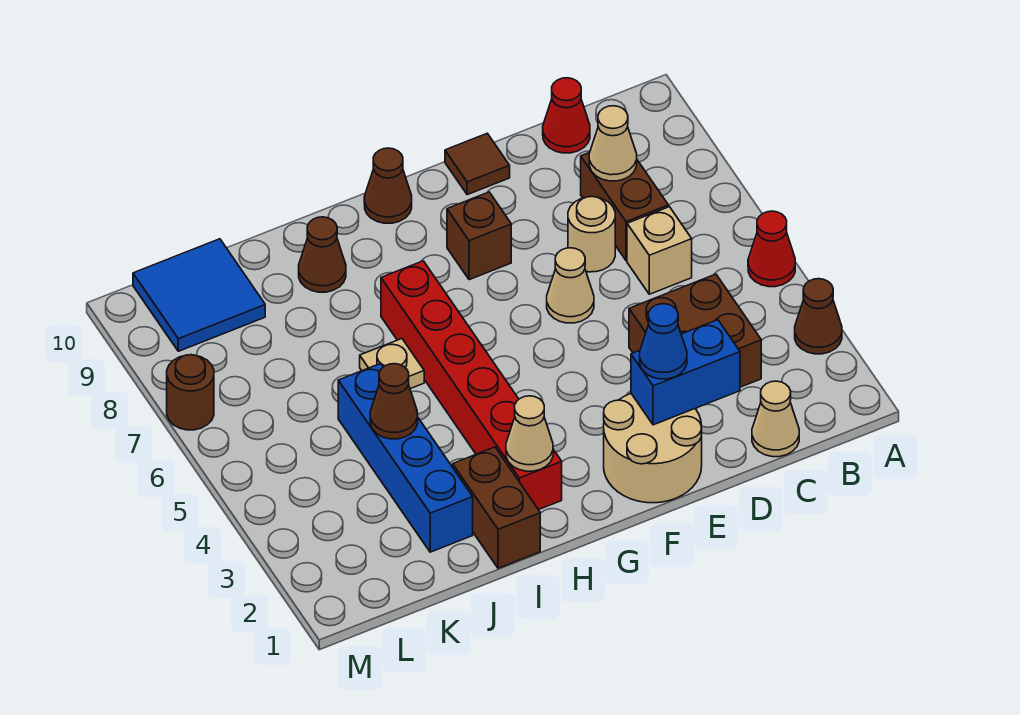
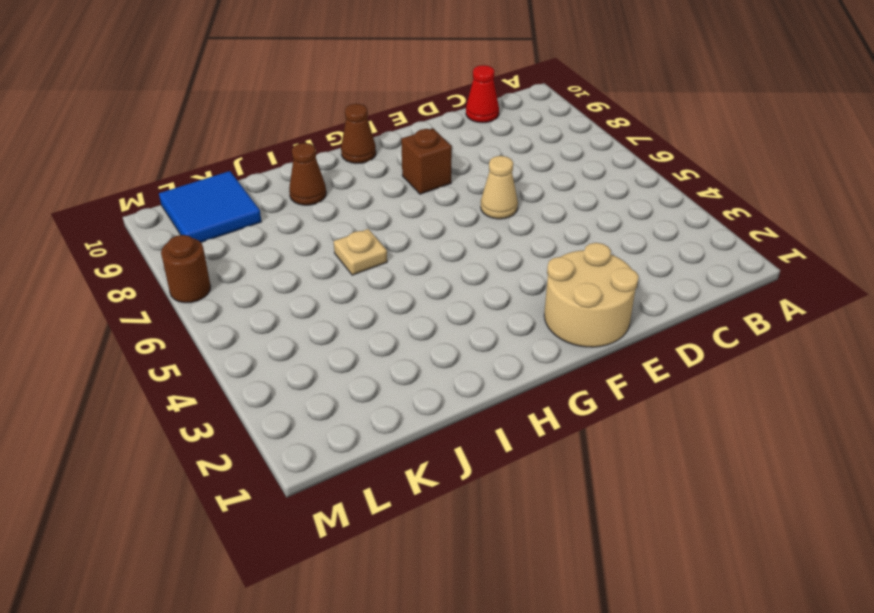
none -> brown cone A3 level 1
none -> red cone A5 level 1
none -> tan cone C1 level 1

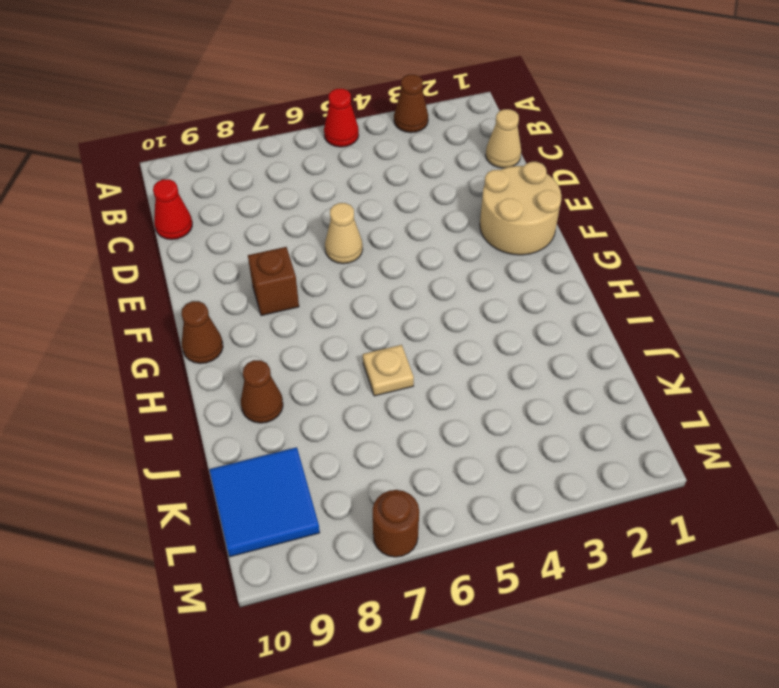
none -> brown brick C3:D4 level 1
none -> tan brick C6 level 1
none -> brown brick C7:C8 level 1

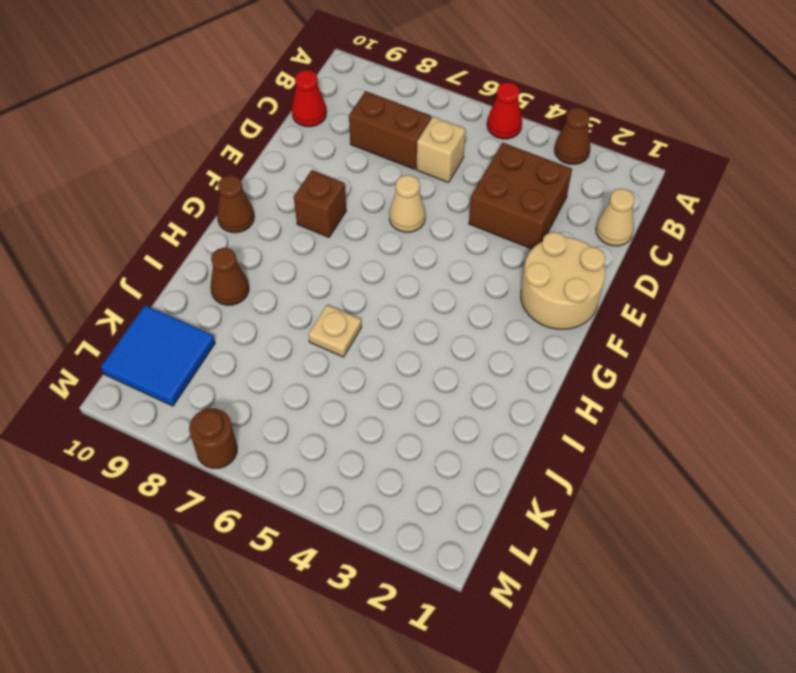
none -> tan round brick D7 level 1
none -> brown tile E10 level 1
none -> red brick H2:H7 level 1

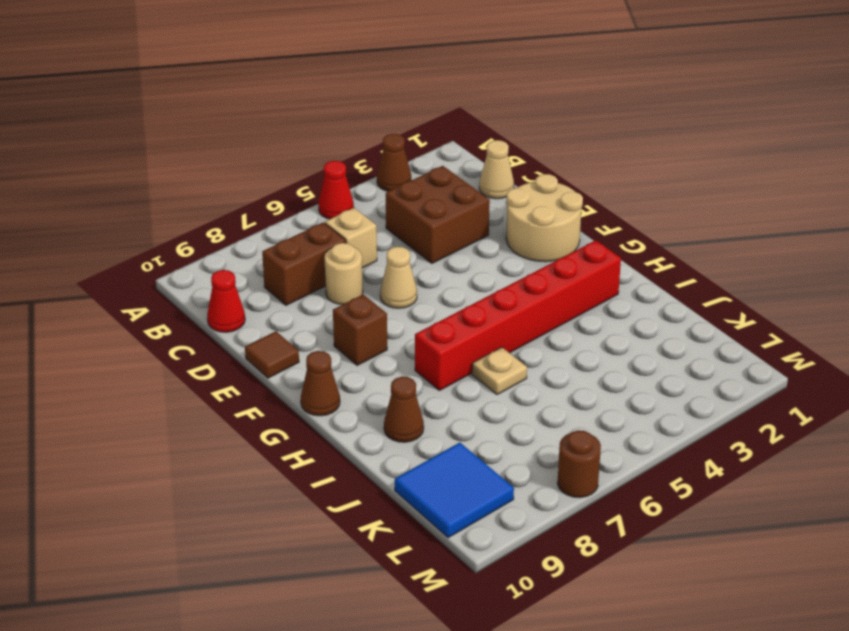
none -> brown brick I1:I2 level 1
none -> blue brick J2:J5 level 1
none -> tan cone C8 level 2

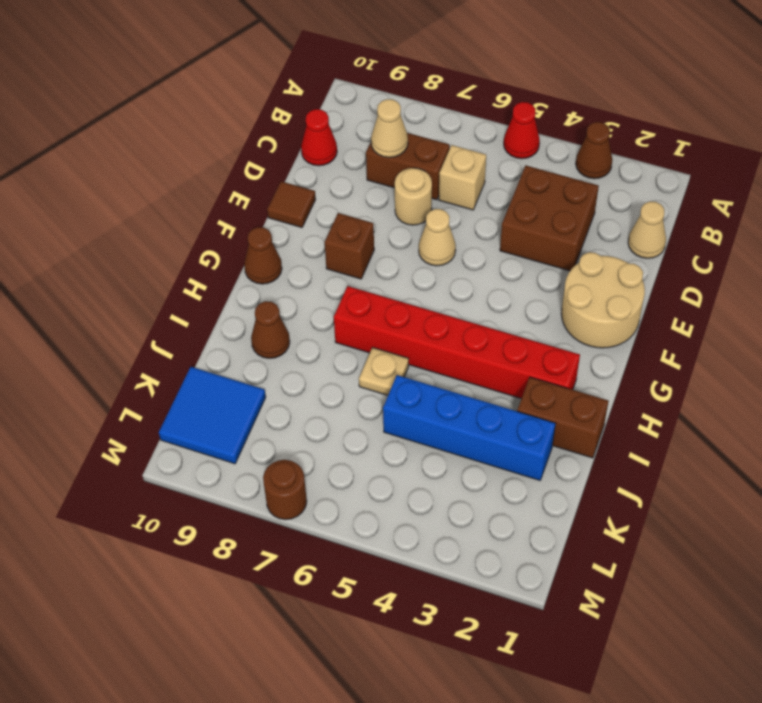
none -> blue brick D2:E2 level 2
none -> tan cone H2 level 2
none -> brown cone J4 level 2

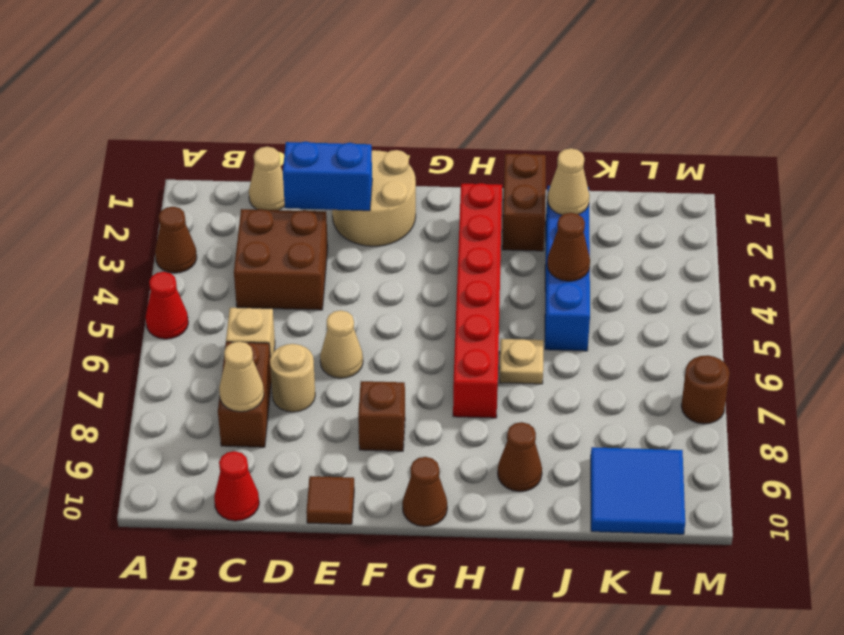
tan cone J2 level 2 -> tan cone H2 level 2
none -> blue cone E2 level 3

